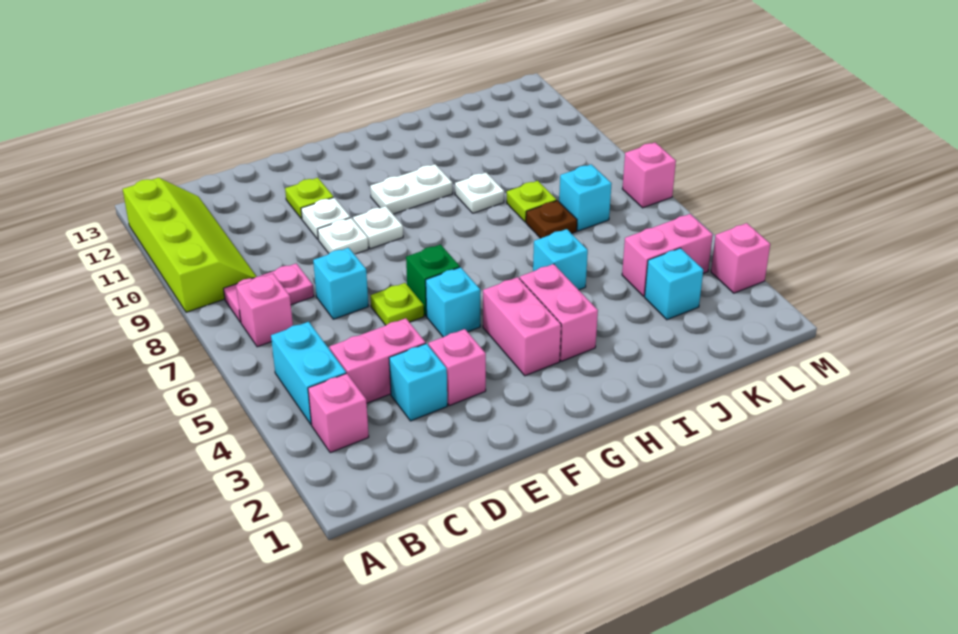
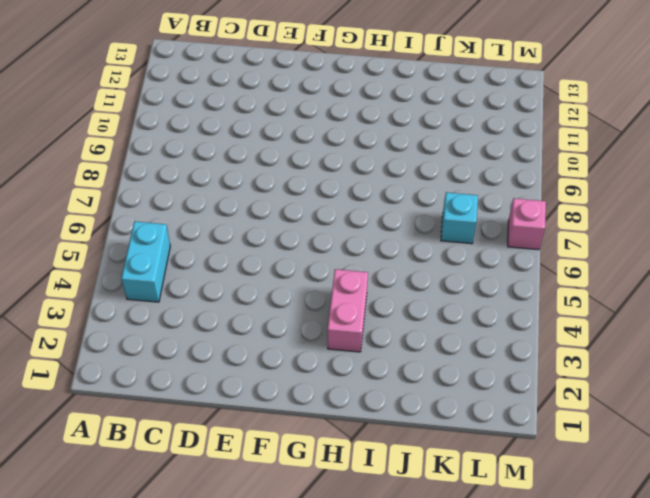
none -> lime slope A9:B12 level 1 top A
none -> pink brick B3 level 1
none -> pink brick B7 level 1

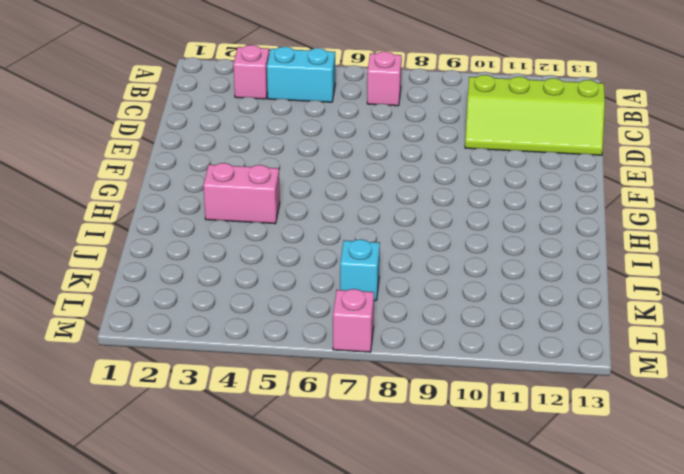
lime slope C10:D13 level 1 top C -> lime slope A9:B12 level 1 top A
none -> pink plate B8:C8 level 1
none -> pink brick C4:D4 level 1
none -> cyan brick D3 level 1

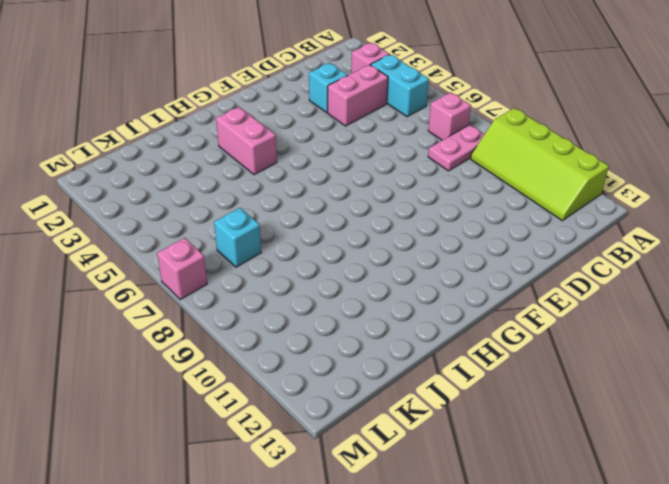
none -> cyan brick D7 level 1
none -> pink brick E3 level 1
none -> lime plate E6 level 1

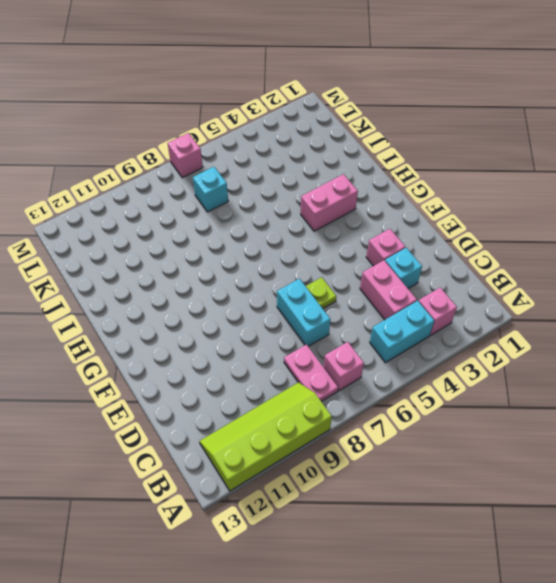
cyan brick D7:E7 level 1 -> cyan brick D7 level 1
none -> white plate E9 level 1
none -> white plate E10 level 1
none -> lime plate E11 level 1

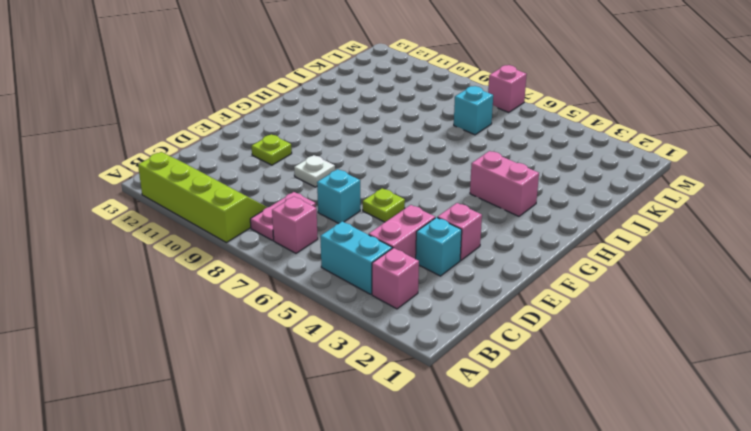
none -> white plate E10 level 1
none -> cyan brick F5 level 1
none -> green brick F6 level 1

